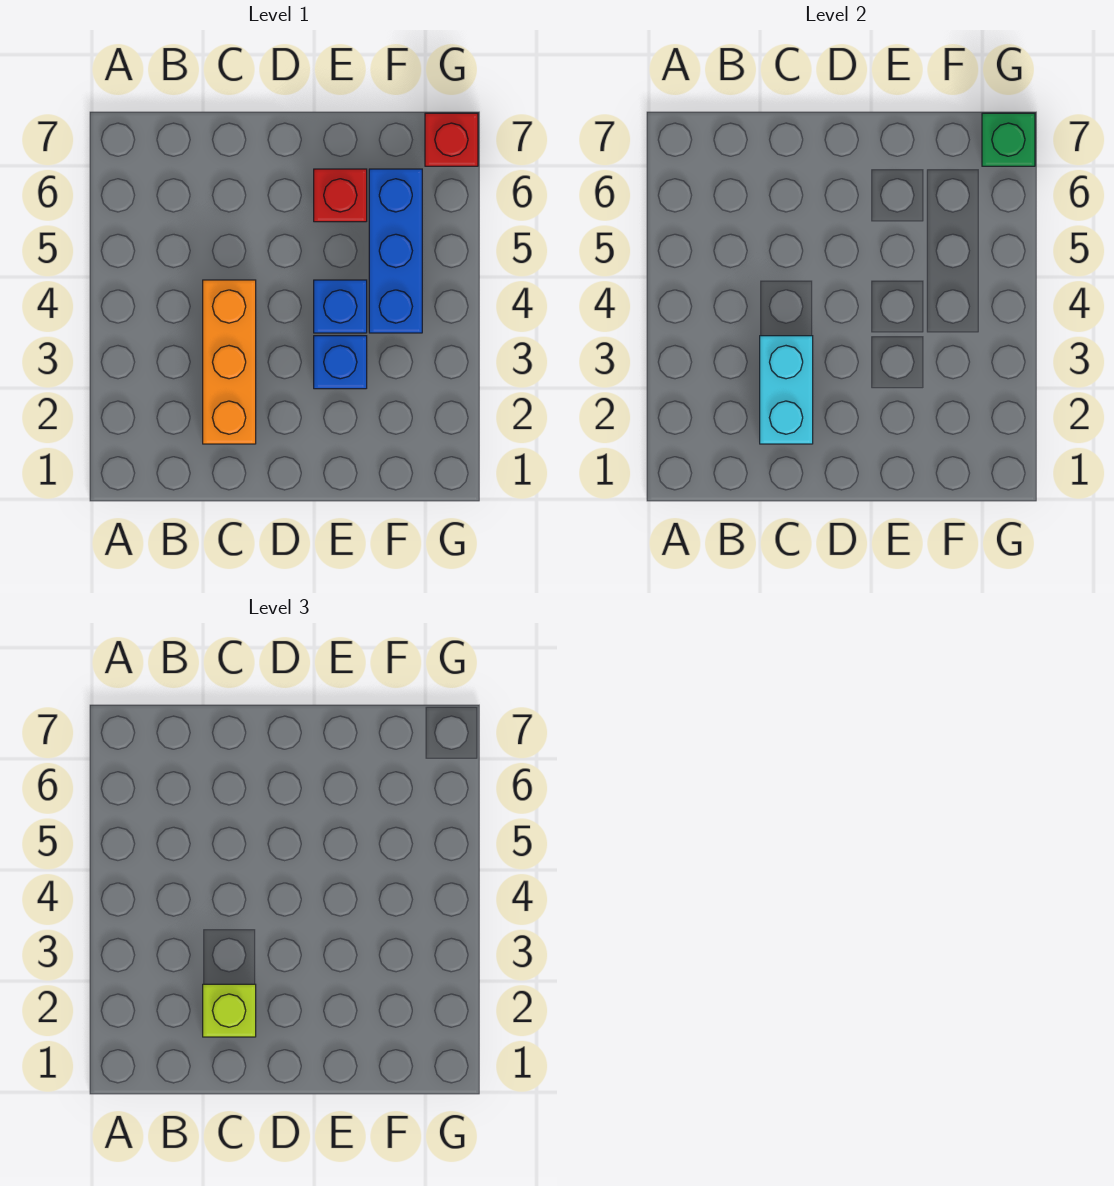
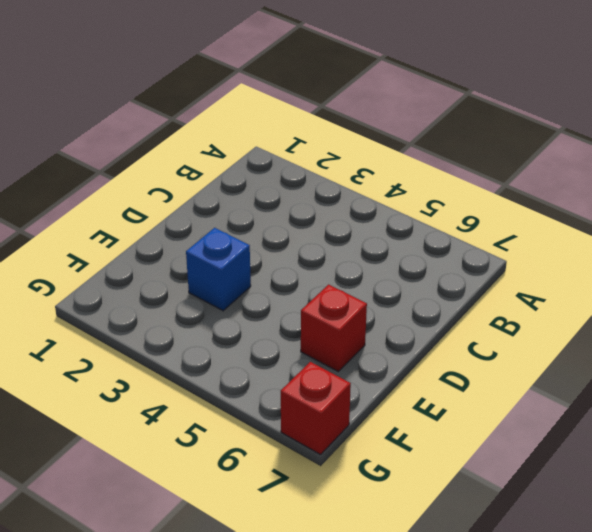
none -> orange brick C2:C4 level 1
none -> blue brick E4 level 1

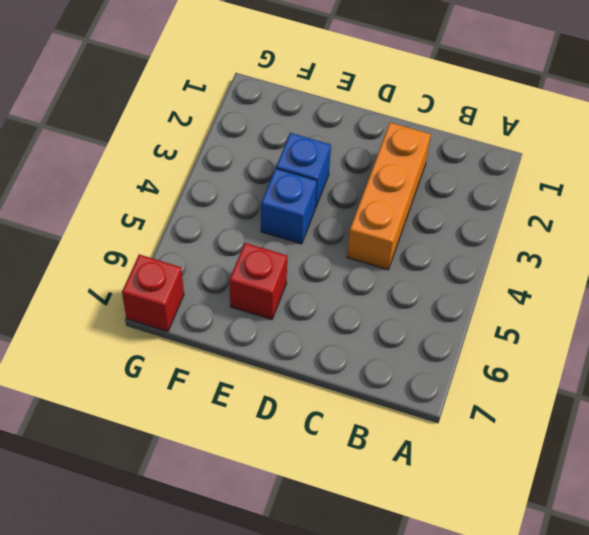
none -> blue brick F4:F6 level 1
none -> cyan brick C2:C3 level 2

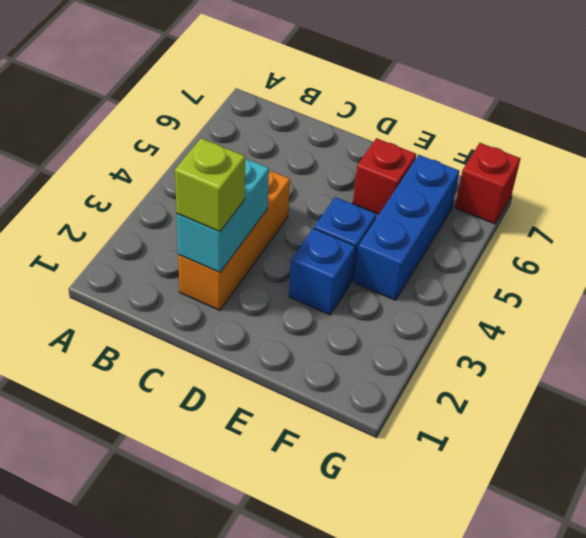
none -> green brick G7 level 2

